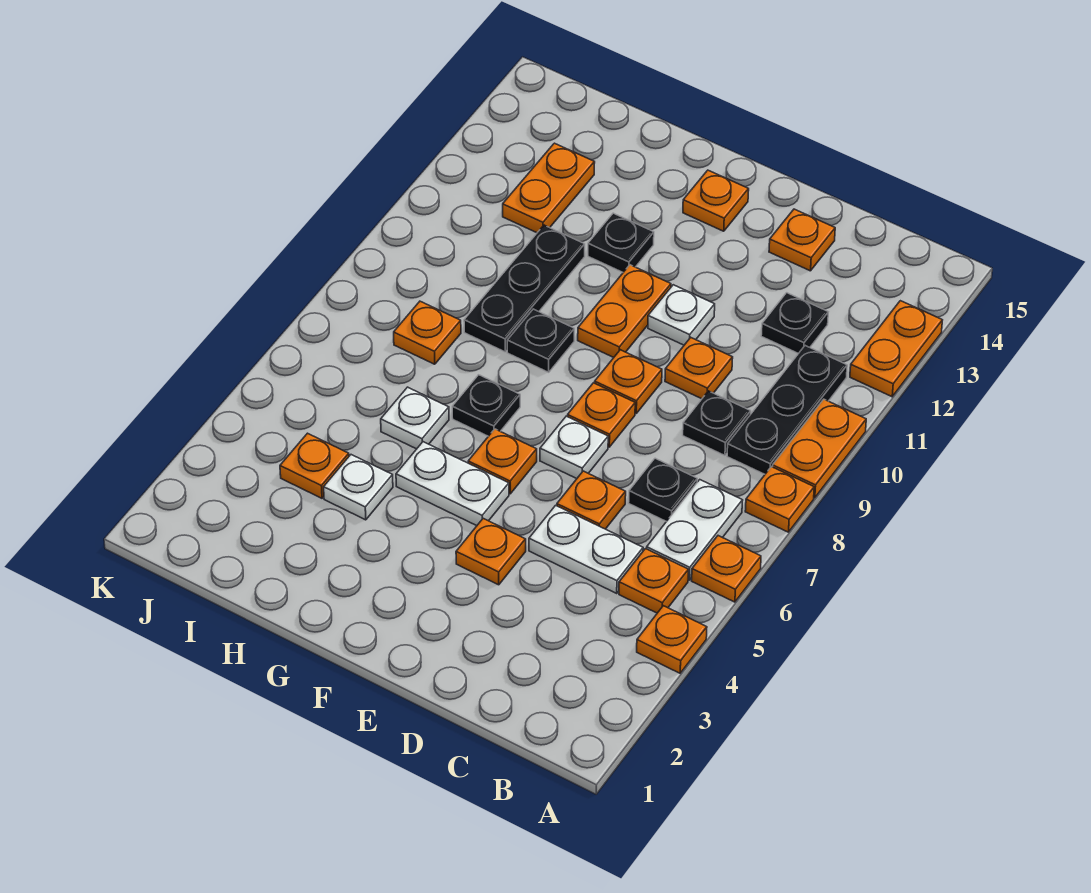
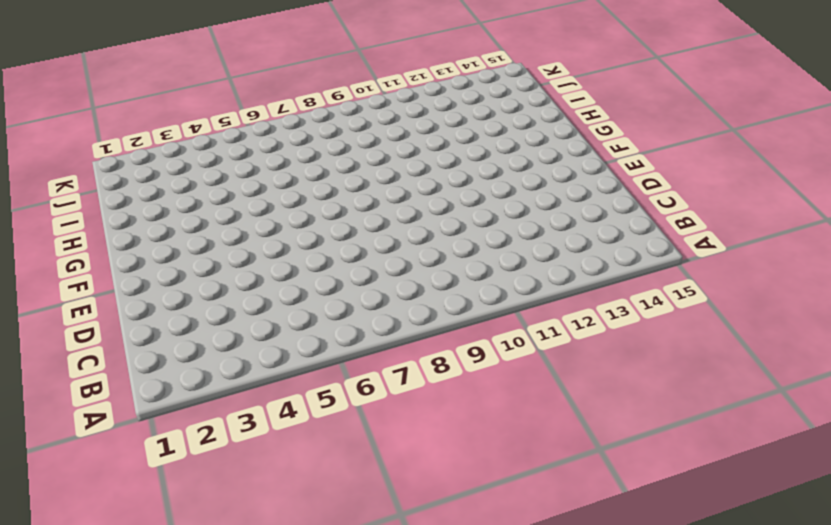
none -> orange plate A4 level 1
none -> orange plate A6 level 1
none -> orange plate A8 level 1
none -> orange plate A9:A10 level 1

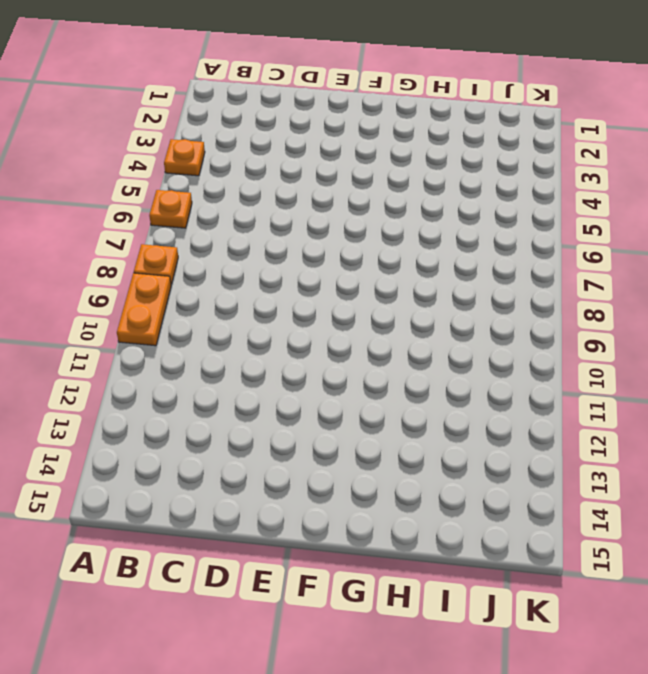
none -> orange plate A12:A13 level 1
none -> orange plate B5 level 1
none -> white plate B6:B7 level 1
none -> black plate B9:B11 level 1

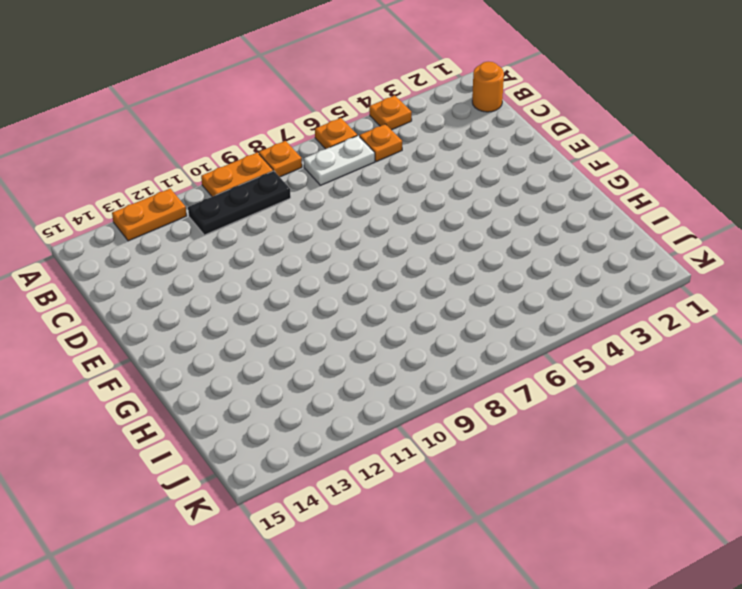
orange round brick B1 level 1 -> none
none -> white plate C5:D5 level 1
none -> black plate C7 level 1
none -> black plate C9 level 1
none -> black plate C12 level 1

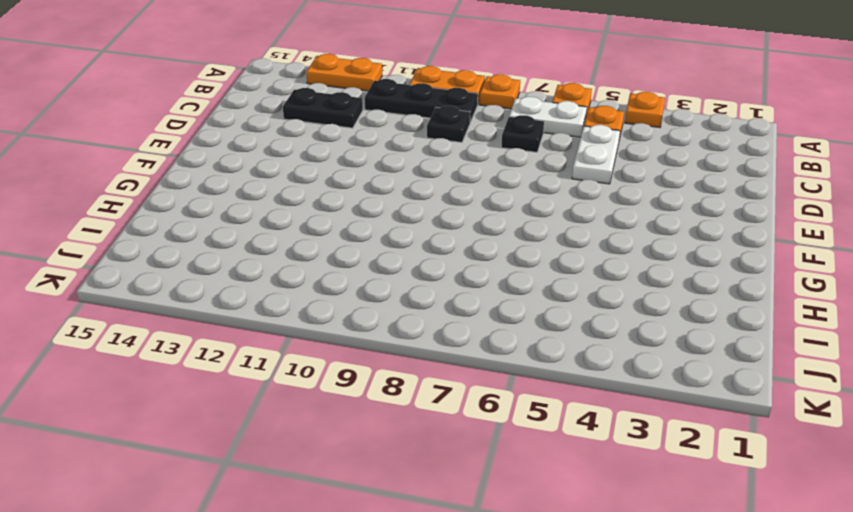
black plate C12:C13 level 1 -> black plate C12 level 1
none -> orange plate D6 level 1
none -> orange plate D10 level 1
none -> orange plate D14 level 1
none -> orange plate E4 level 1

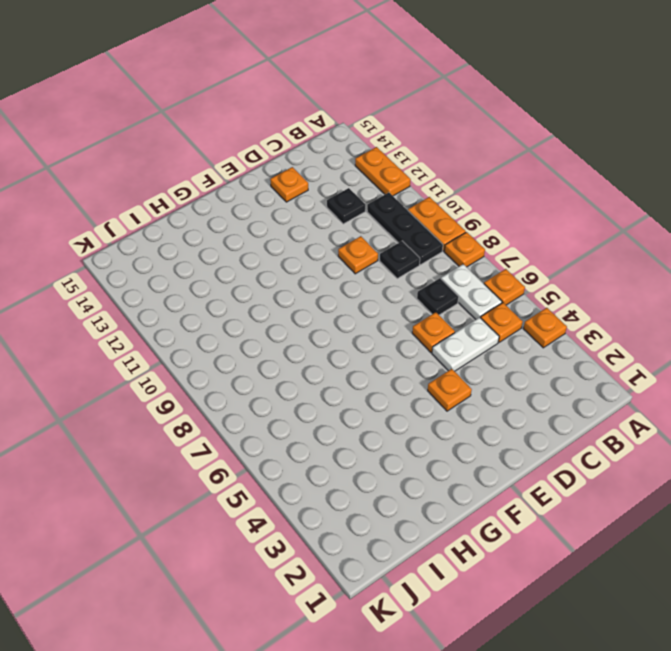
none -> white plate E7 level 1
none -> orange plate E8 level 1
none -> orange plate E9 level 1
none -> white plate E11 level 1

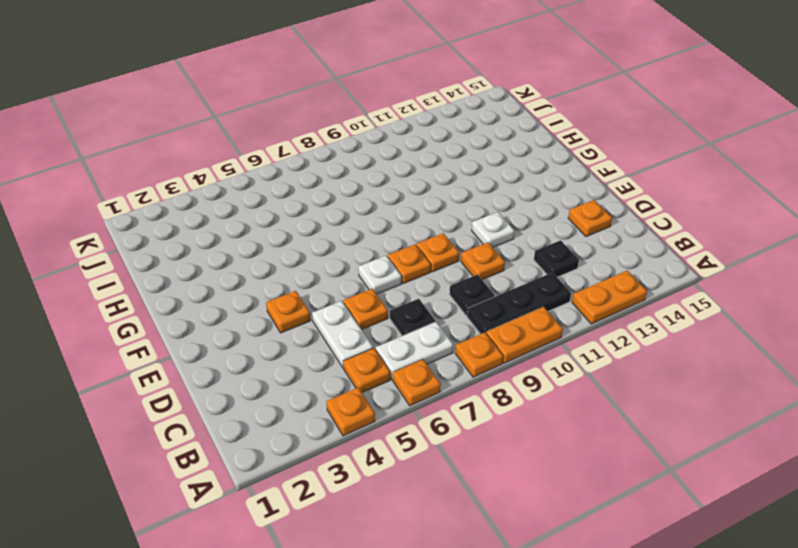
none -> white plate F5:G5 level 1
none -> orange plate F6 level 1
none -> orange plate F10:F11 level 1
none -> orange plate F14 level 1

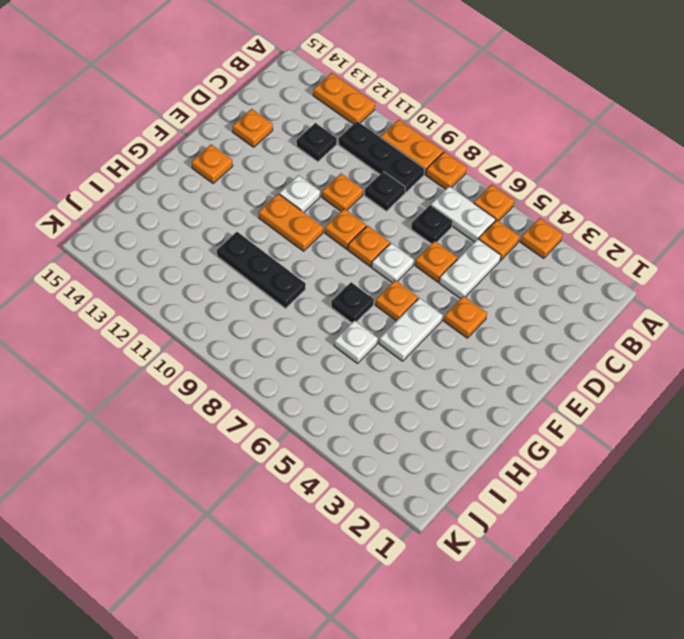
none -> black plate G9 level 1
none -> black plate G12 level 1
none -> white plate H4 level 1
none -> orange plate I4 level 1

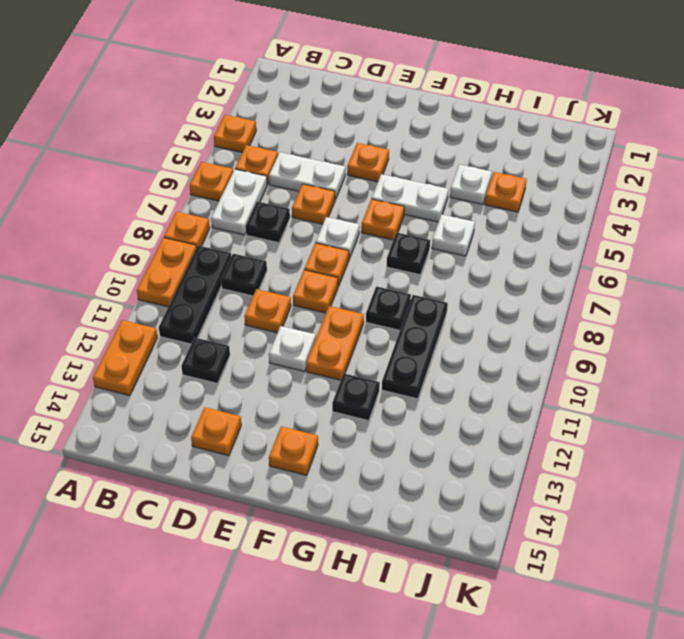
none -> orange plate I8 level 1
none -> orange plate I12:I13 level 1

